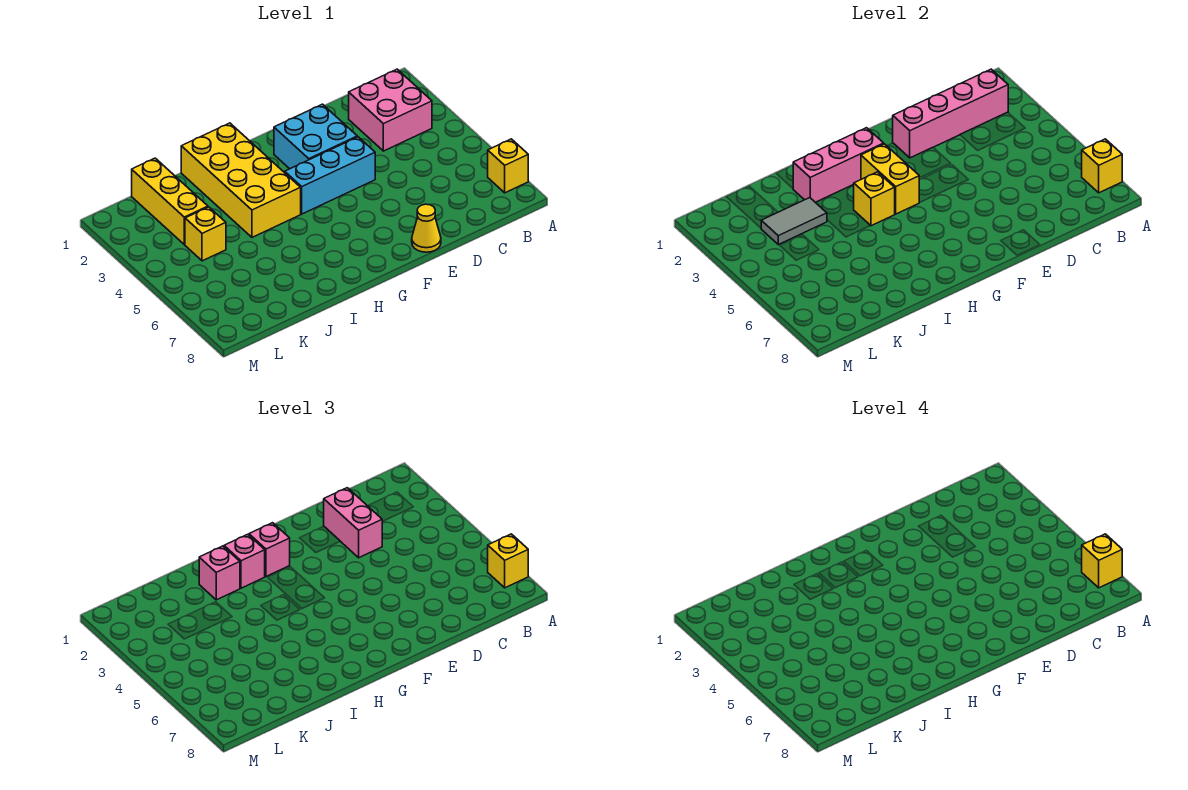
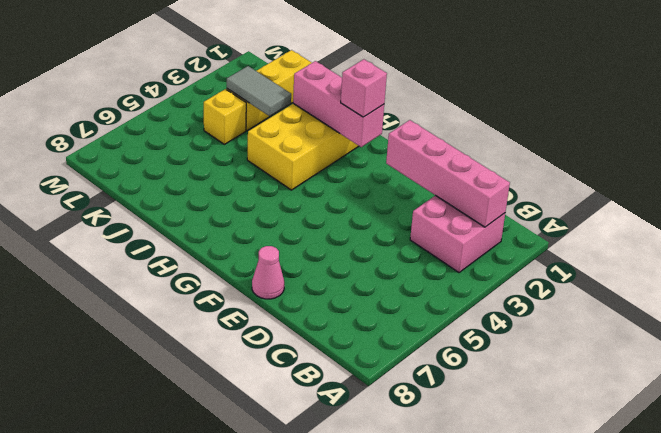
pink cone E8 level 1 -> yellow cone E8 level 1
none -> yellow brick A7 level 1
none -> cyan brick E2:F3 level 1
none -> cyan brick E4:G4 level 1

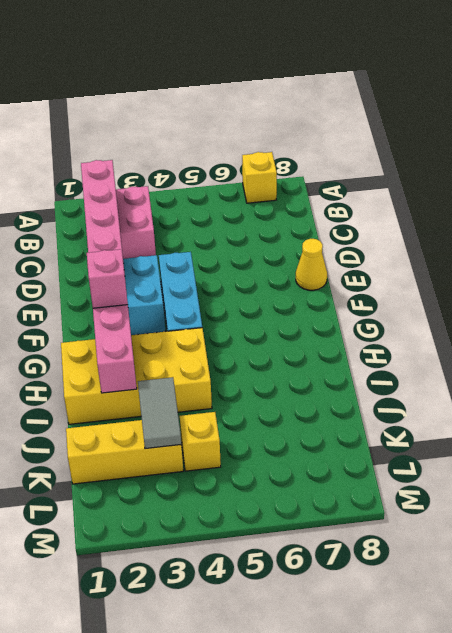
none -> yellow brick A7 level 2
none -> yellow brick G3:G4 level 2
none -> yellow brick H4 level 2

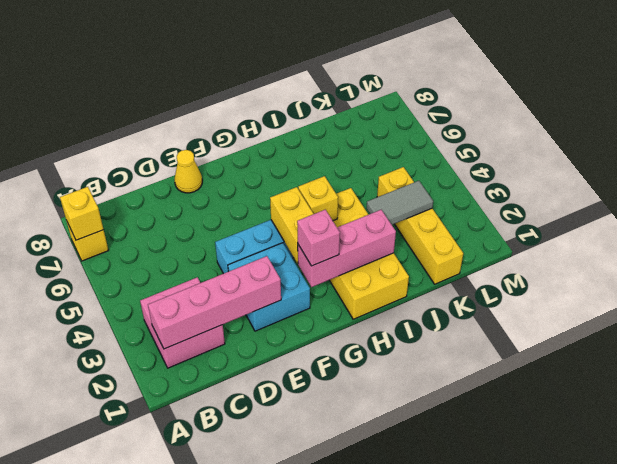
none -> yellow brick A7 level 3
none -> pink brick D2:D3 level 3
none -> pink brick H2 level 3

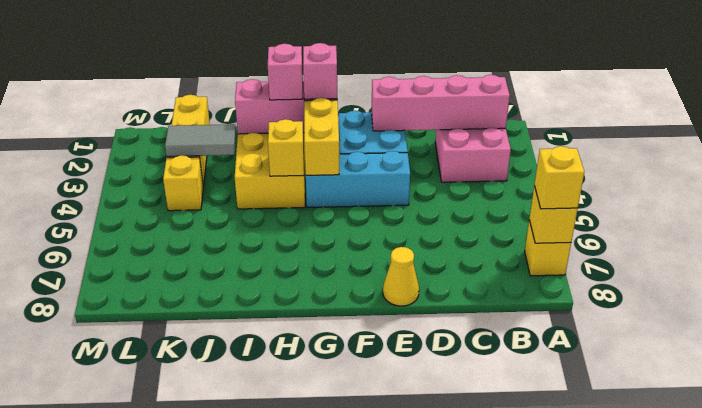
none -> pink brick D2:D3 level 3
none -> pink brick I2 level 3
none -> yellow brick A7 level 4

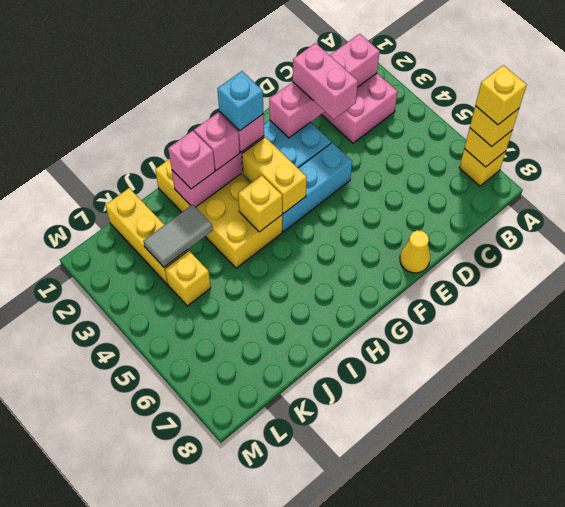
cyan brick G2 level 4 -> none

